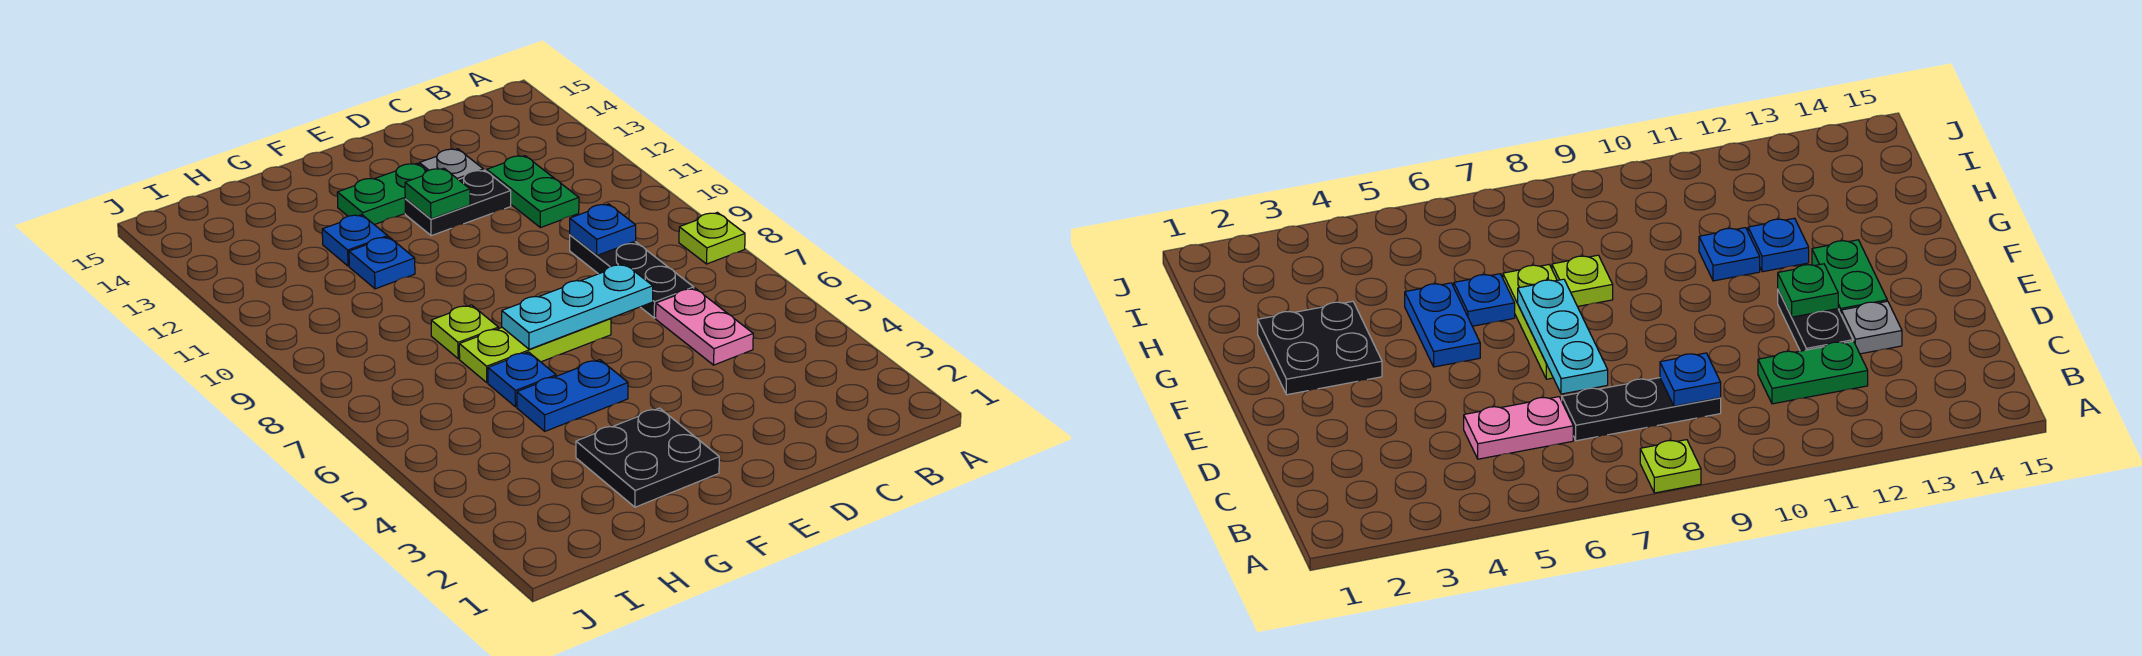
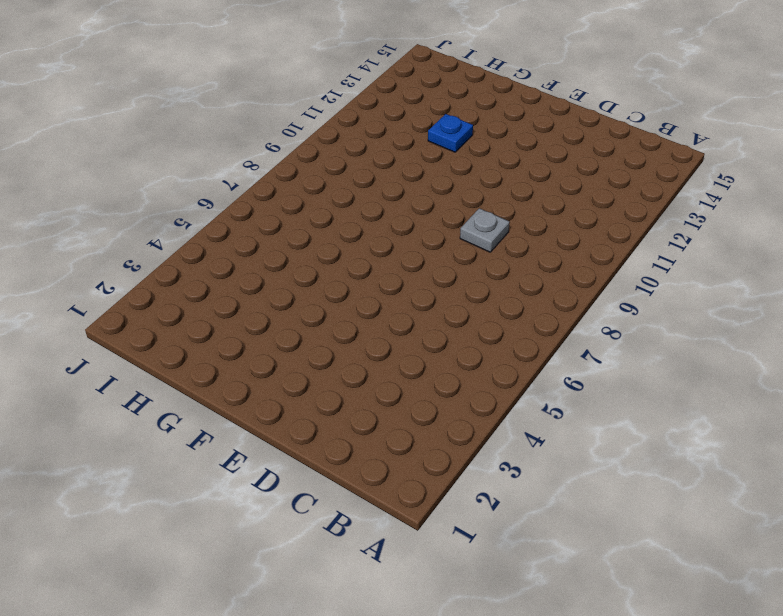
grey plate D9 level 1 -> grey plate D13 level 1
none -> lime plate A8 level 1
none -> pink plate C5:C6 level 1
none -> black plate C7:C9 level 1

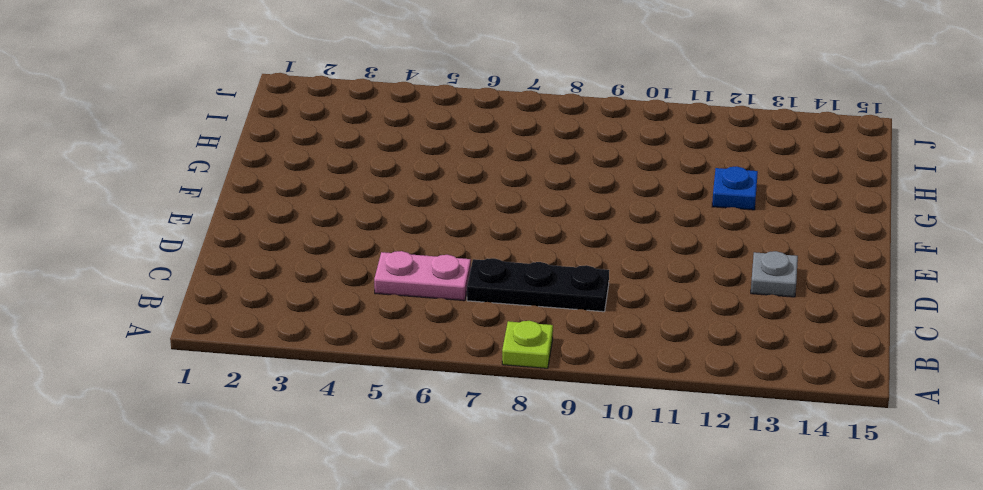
none -> green plate C11:C12 level 1
none -> black plate D12:E12 level 1
none -> lime plate E7:G7 level 1

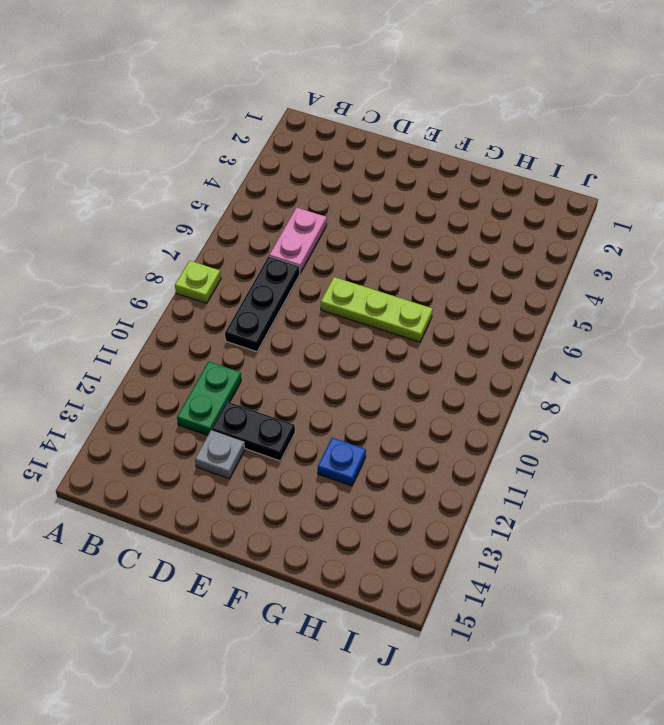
none -> green plate E13:F13 level 1
none -> black plate F2:G3 level 1
none -> blue plate F5:G5 level 1

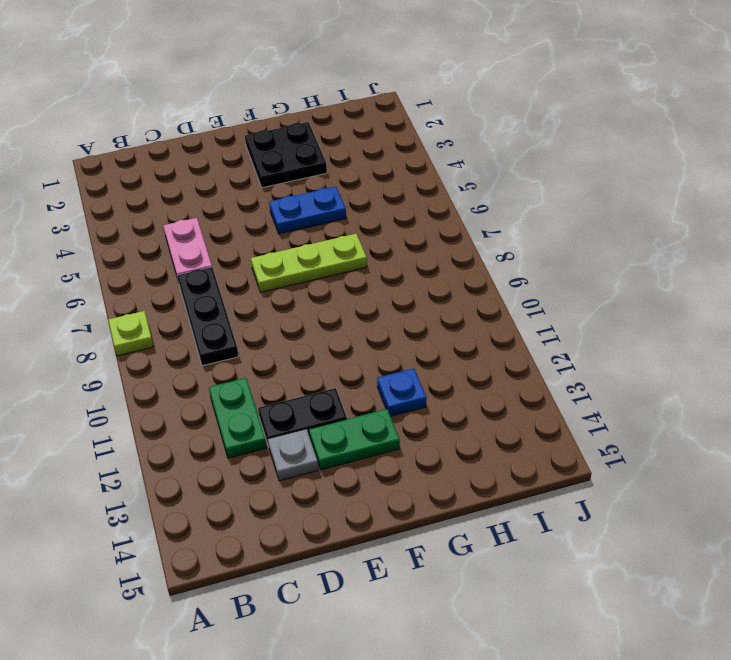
none -> blue plate G6 level 1
none -> lime plate G8 level 1
none -> blue plate G11 level 1

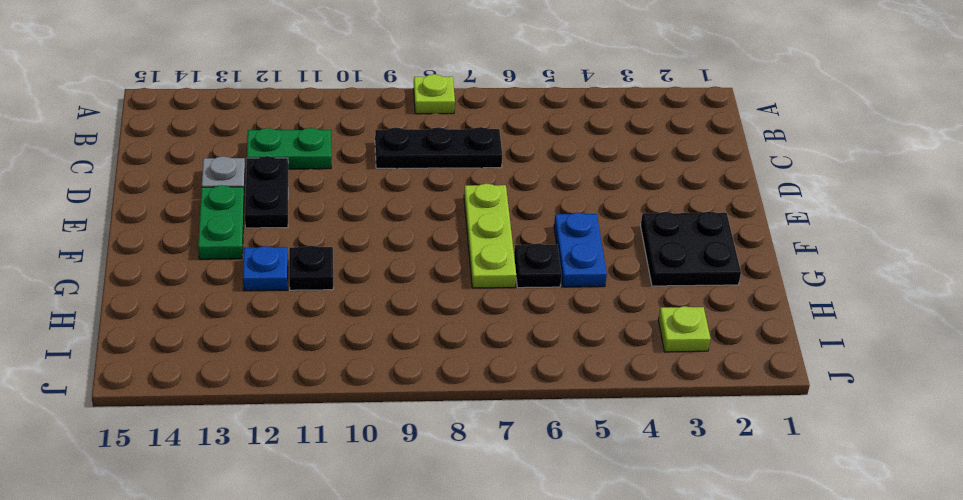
black plate G6 level 1 -> blue plate G6 level 1
black plate G11 level 1 -> blue plate G11 level 1
lime plate I3 level 1 -> lime plate G8 level 1
none -> pink plate C5:C6 level 1
none -> blue plate C9 level 2
none -> cyan plate D7:F7 level 2

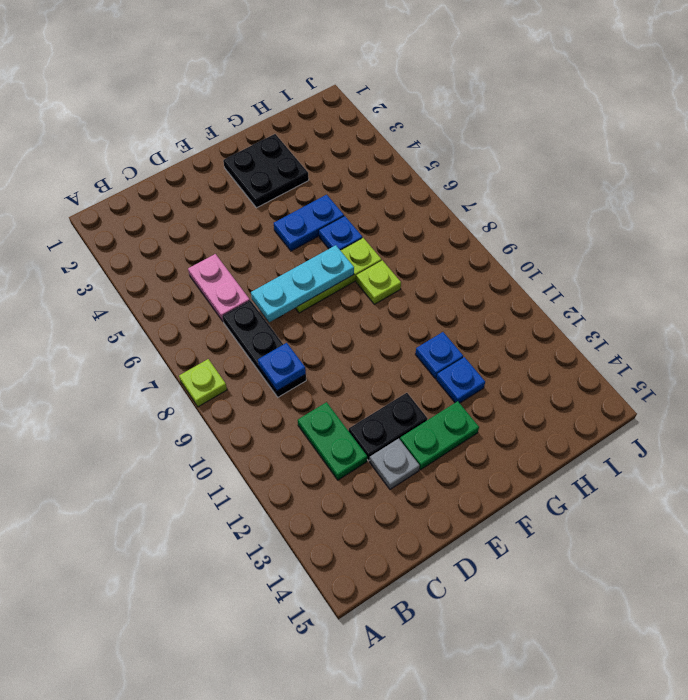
none -> green plate E12 level 2

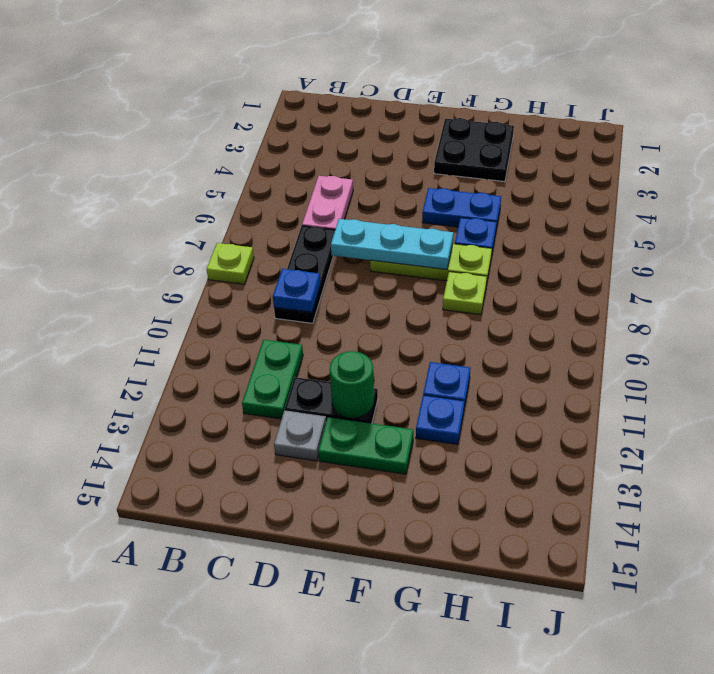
green round brick E12 level 2 -> green plate E12 level 2

